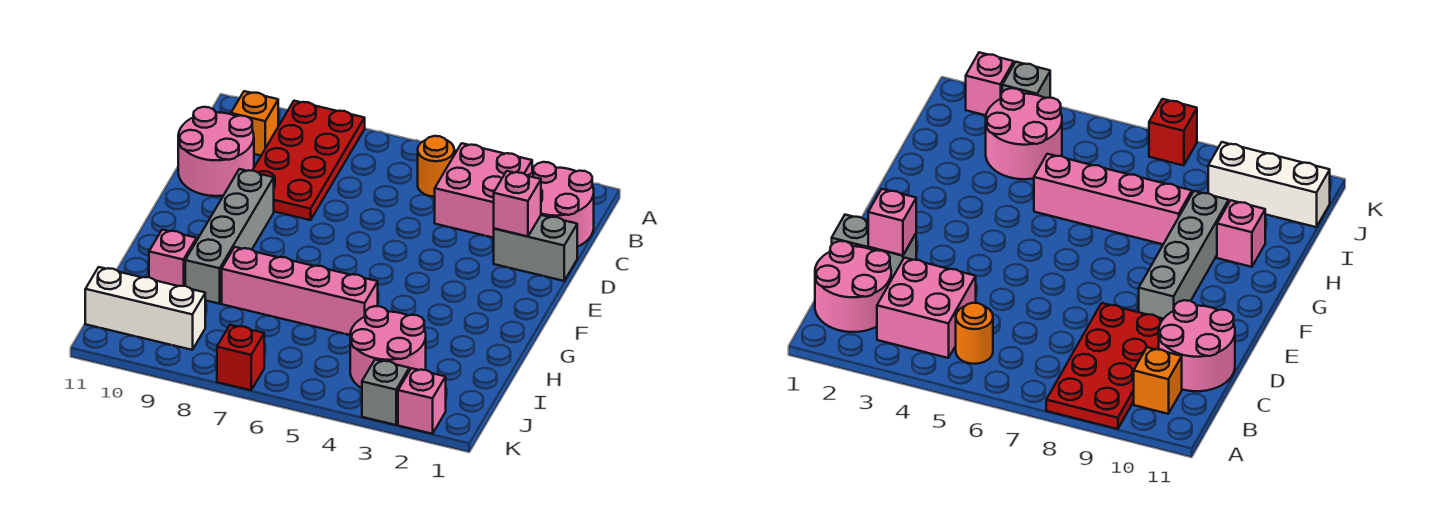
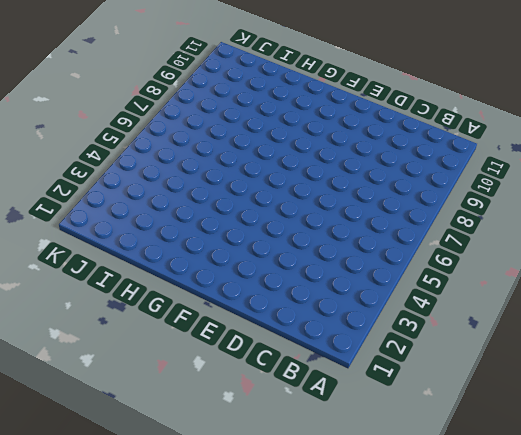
none -> red plate A8:D9 level 1
none -> pink round brick B1:C2 level 1
none -> pink brick B3:C4 level 1

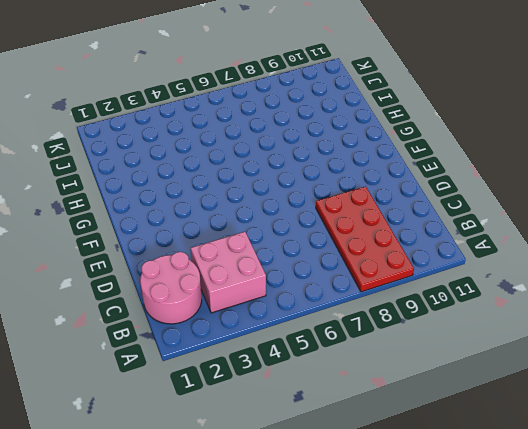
none -> orange round brick B5 level 1
none -> orange brick B10 level 1
none -> pink round brick C10:D11 level 1

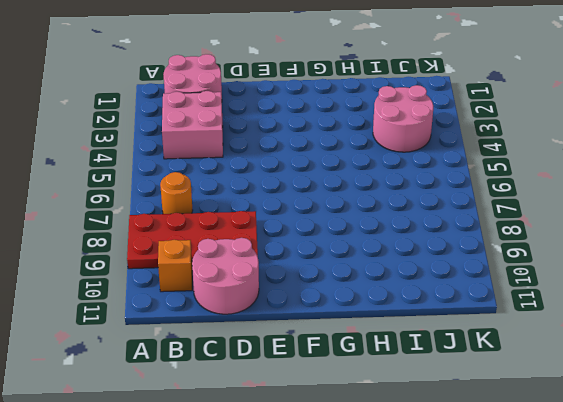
orange round brick B7 level 1 -> orange round brick B5 level 1
none -> grey brick D1:D2 level 1
none -> grey brick E9:H9 level 1
none -> pink brick H5:H8 level 1

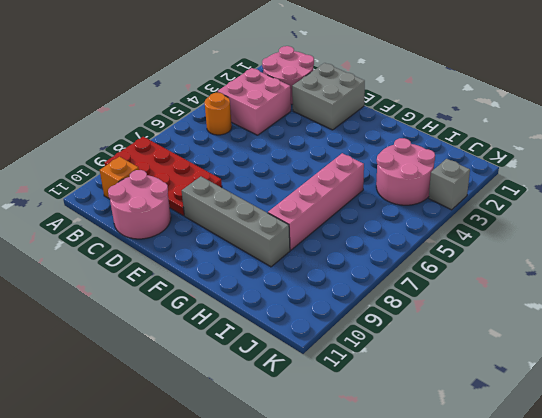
grey brick D1:E2 level 1 -> grey brick D1:D2 level 1
none -> pink brick H10 level 1
none -> white brick J9:J11 level 1
none -> pink brick K2 level 1

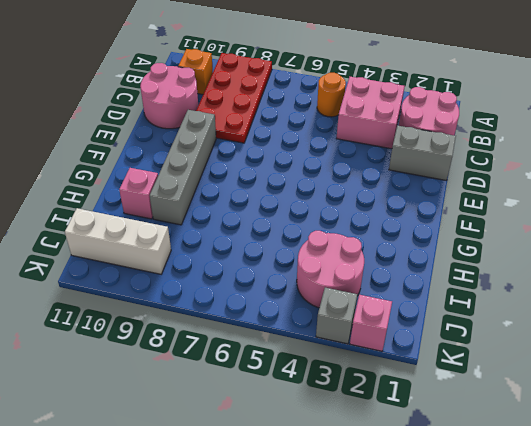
none -> pink brick H5:H8 level 1
none -> red brick K7 level 1
none -> pink brick D2 level 2

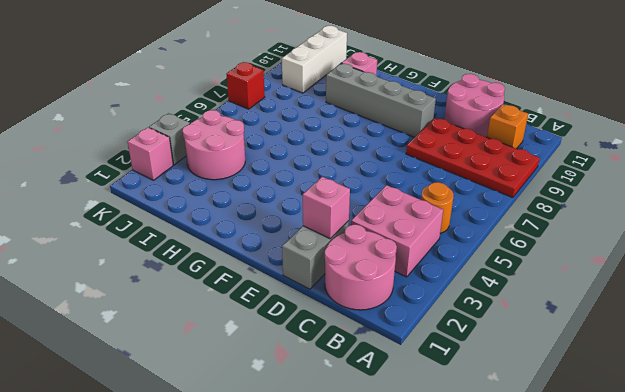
none -> pink brick H5:H8 level 1

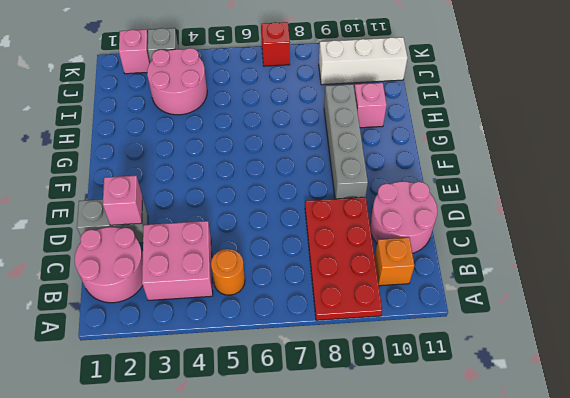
none -> pink brick H5:H8 level 1

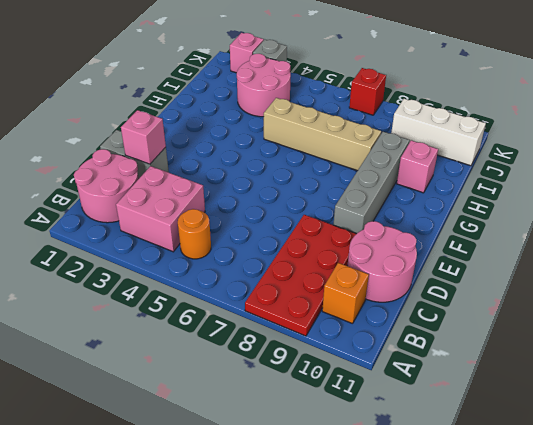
tan brick H5:H8 level 1 -> pink brick H5:H8 level 1

